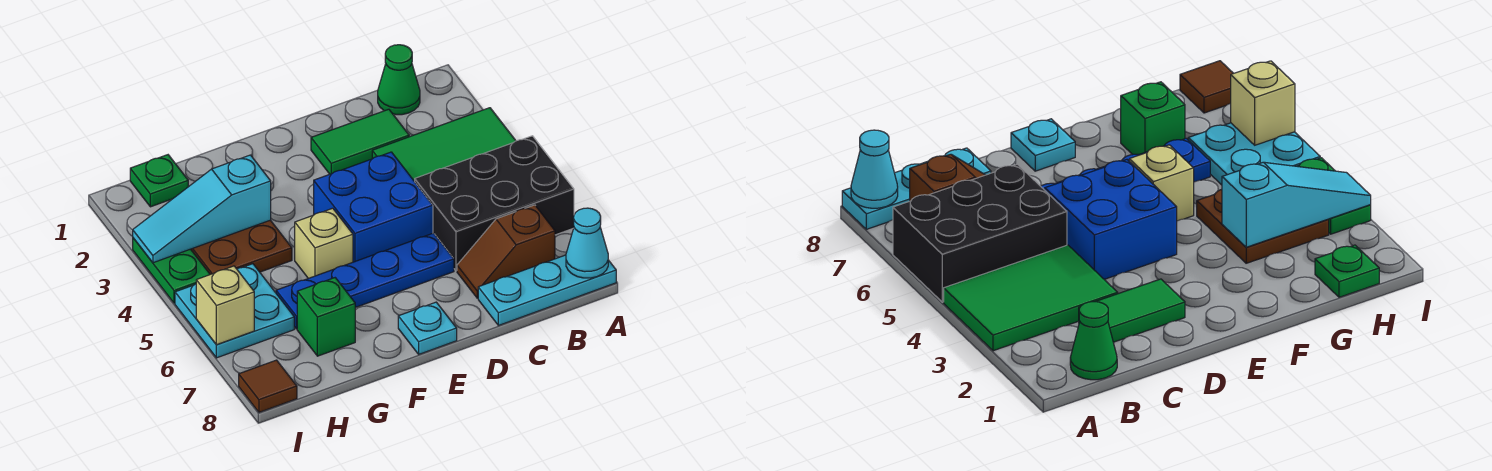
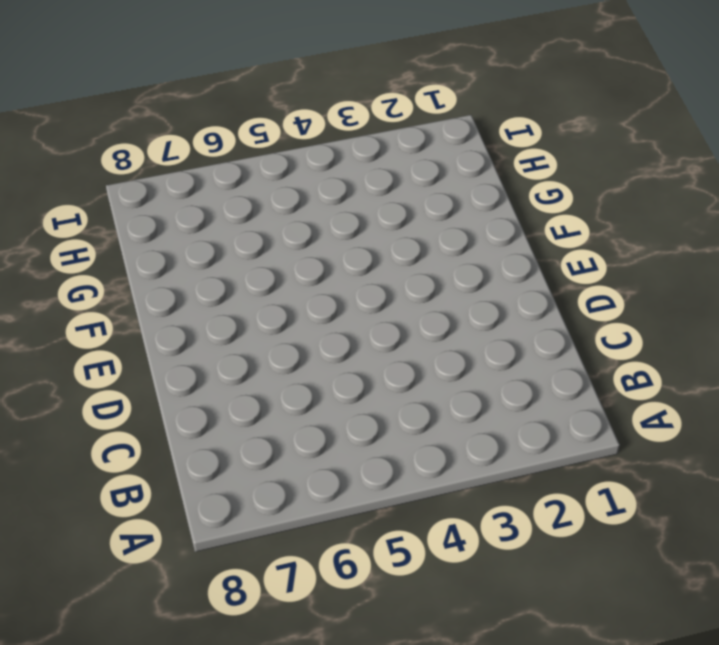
none -> green tile A3:C4 level 1
none -> black brick A5:C6 level 1
none -> cyan plate A8:C8 level 1

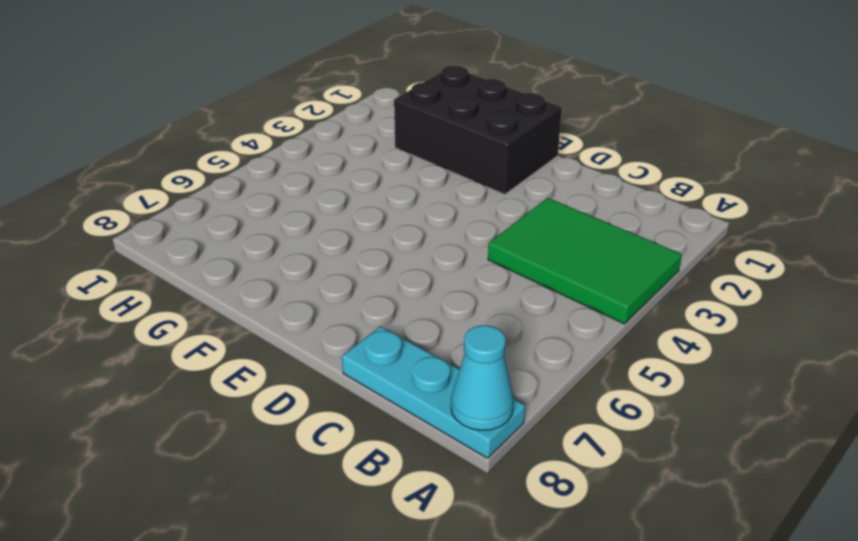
black brick E1:G2 level 1 -> black brick A5:C6 level 1
none -> green cone B1 level 1
none -> brown slope B7:C7 level 1 top B
none -> green tile C2:D2 level 1

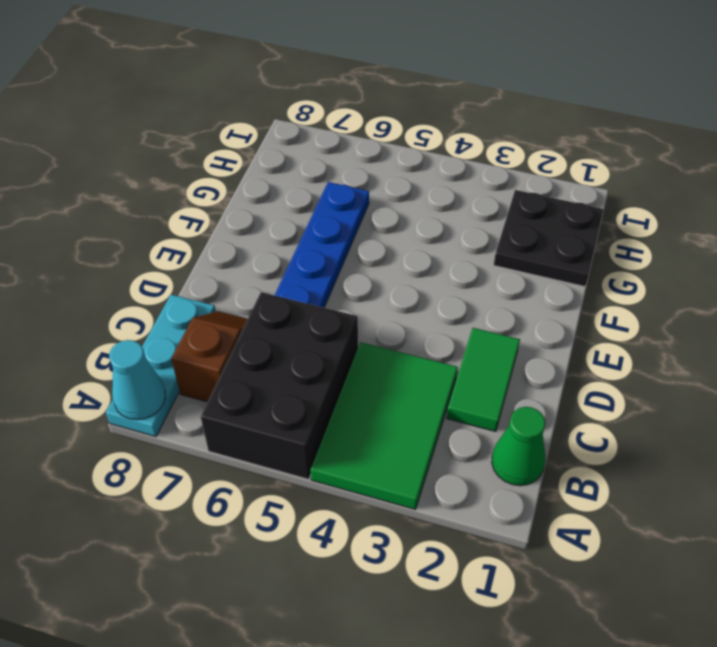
black plate G1:H2 level 1 -> green plate H1 level 1
none -> blue brick D4:E5 level 1
none -> cyan plate E8 level 1
none -> tan brick F5 level 1

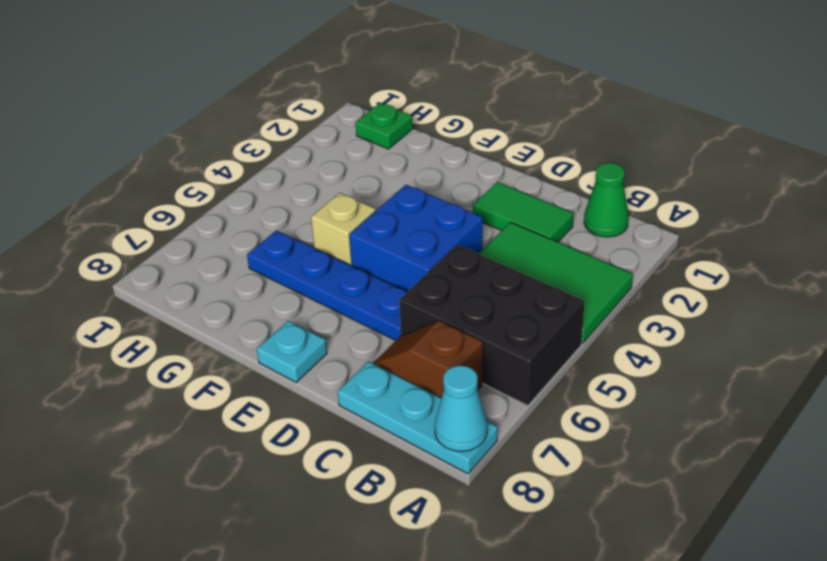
none -> brown plate G3:H4 level 1
none -> green brick G7 level 1
none -> cyan plate H5:I6 level 1

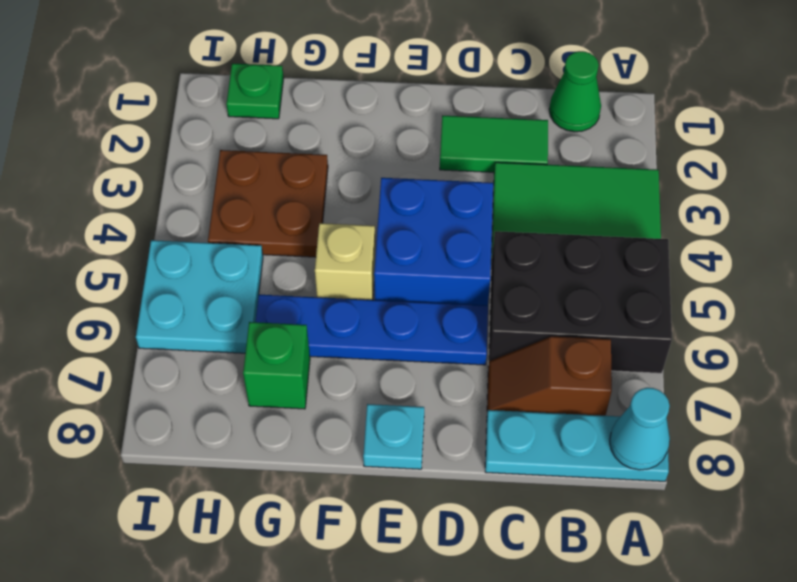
none -> green plate I3:I4 level 1
none -> brown tile I8 level 1
none -> cyan slope G3:I3 level 2 top G

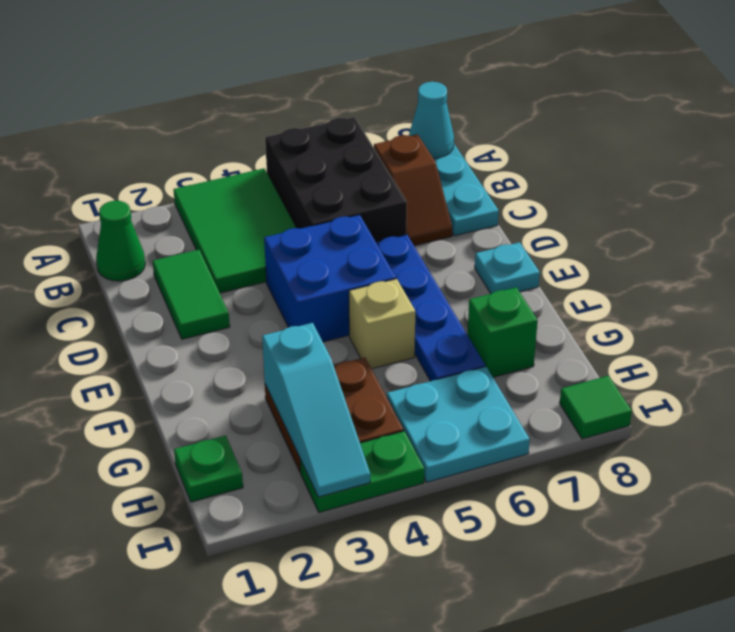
green tile I8 level 1 -> brown tile I8 level 1
none -> tan brick I6 level 2

